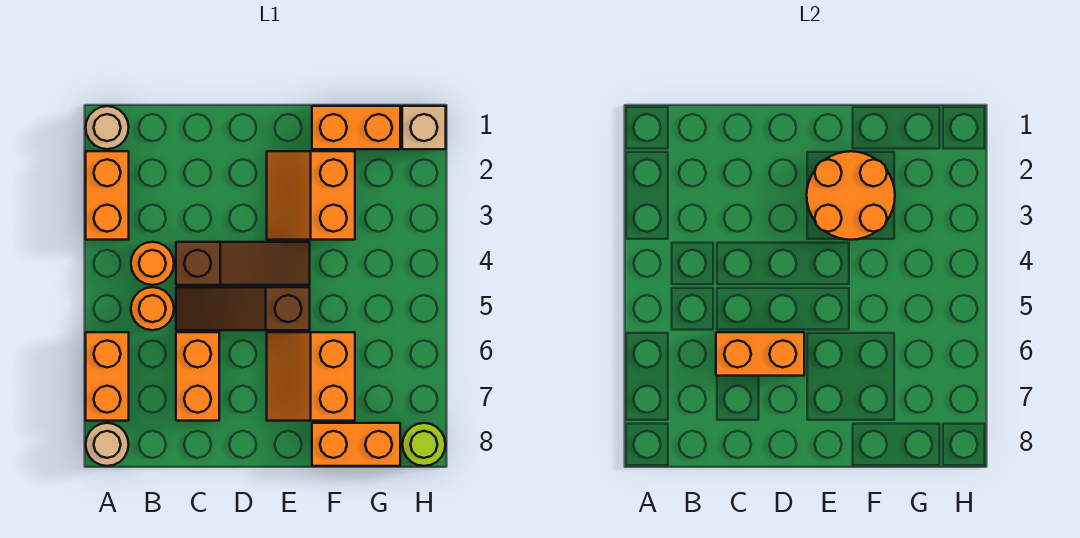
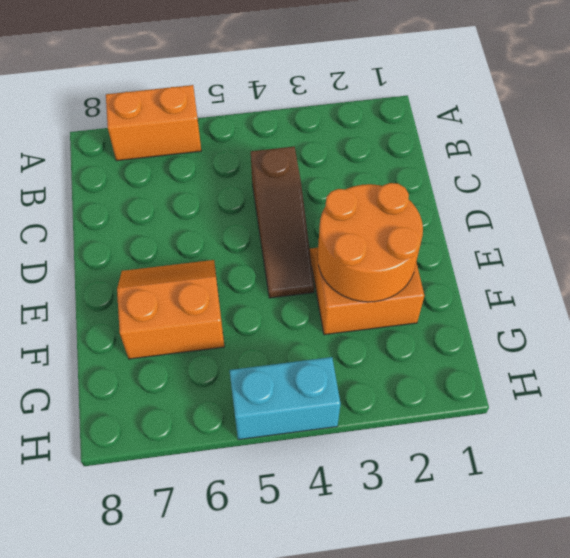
cyan brick H4:H5 level 1 -> none
none -> tan round brick A1 level 1
none -> orange brick A2:A3 level 1
none -> tan round brick A8 level 1

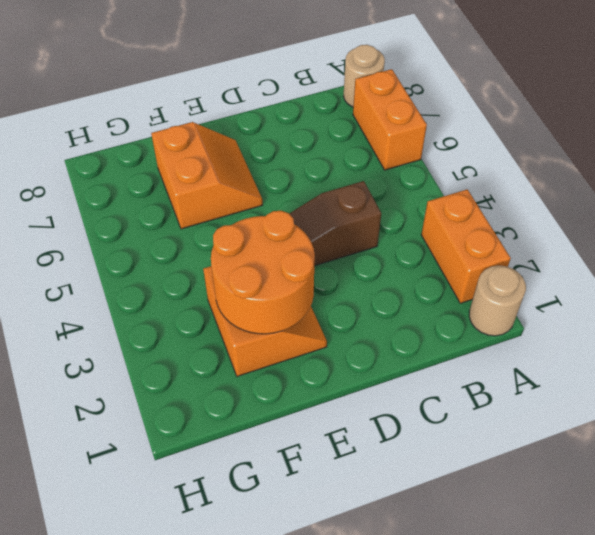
none -> orange round brick B4 level 1
none -> orange round brick B5 level 1
none -> brown slope C5:E5 level 1 top E

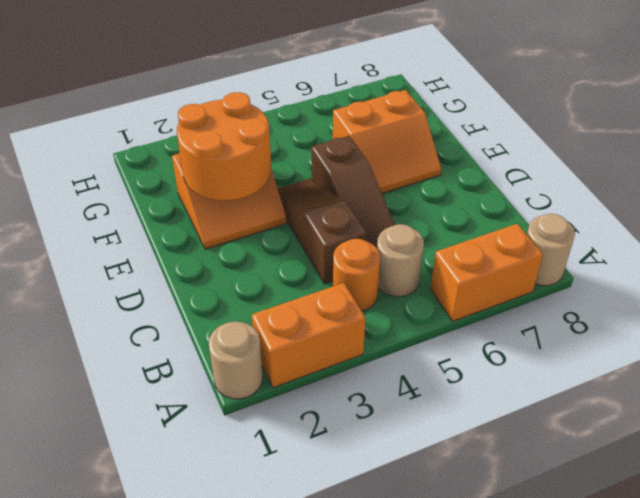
tan round brick B5 level 1 -> orange round brick B5 level 1
none -> orange brick C6:C7 level 1
none -> orange brick F1:G1 level 1
none -> orange brick F8:G8 level 1

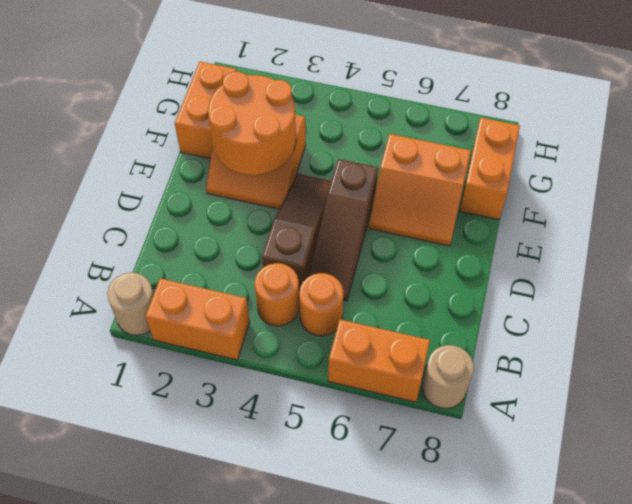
none -> orange brick C6:C7 level 1
none -> tan brick H1 level 1
none -> lime round brick H8 level 1

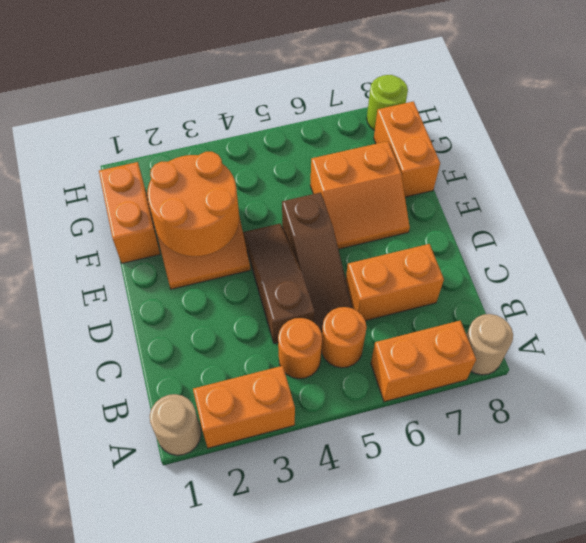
none -> tan brick H1 level 1
none -> orange brick C6:D6 level 2

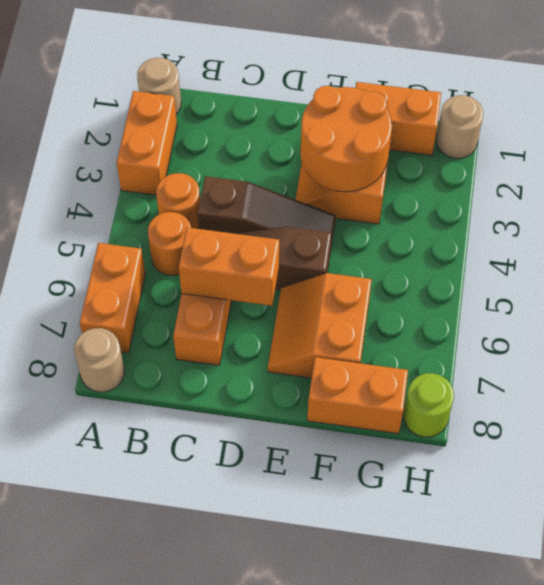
tan round brick H1 level 1 -> tan brick H1 level 1

